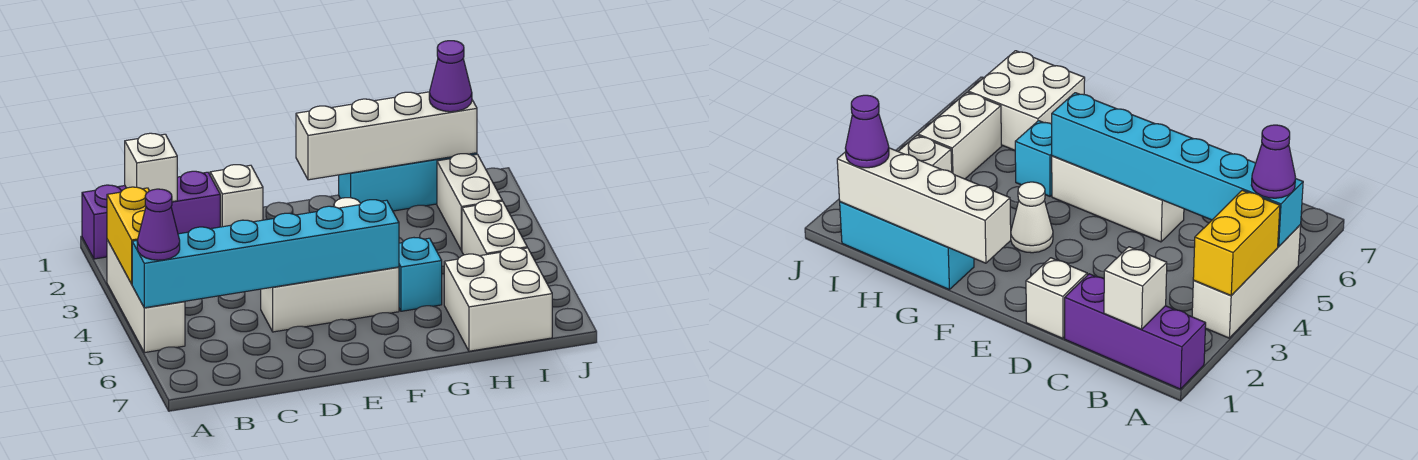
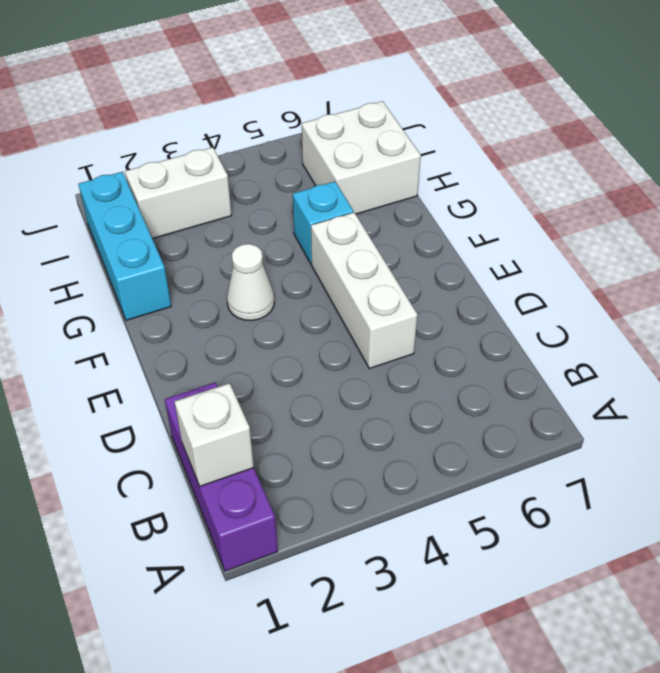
none -> white brick A3:A5 level 1
none -> white brick D1 level 1
none -> white brick I4:I5 level 1

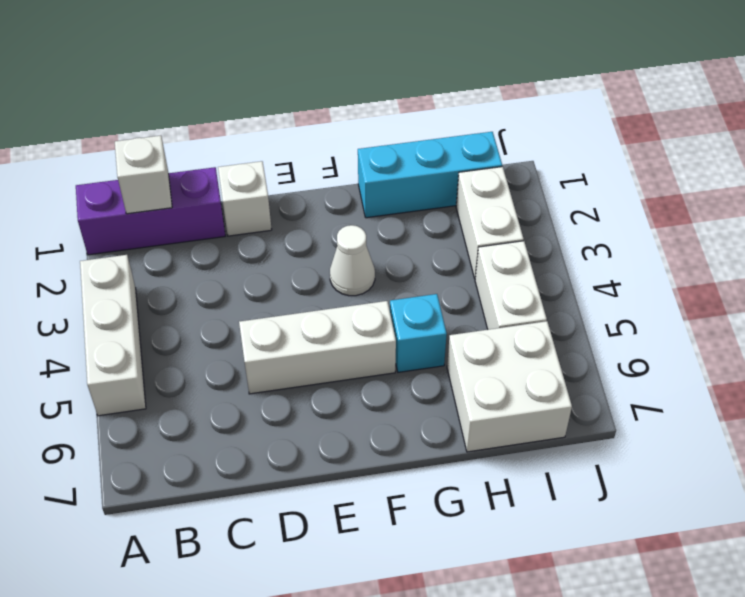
none -> yellow brick A3:A4 level 2
none -> cyan brick A5:F5 level 2
none -> white brick F1:I1 level 2

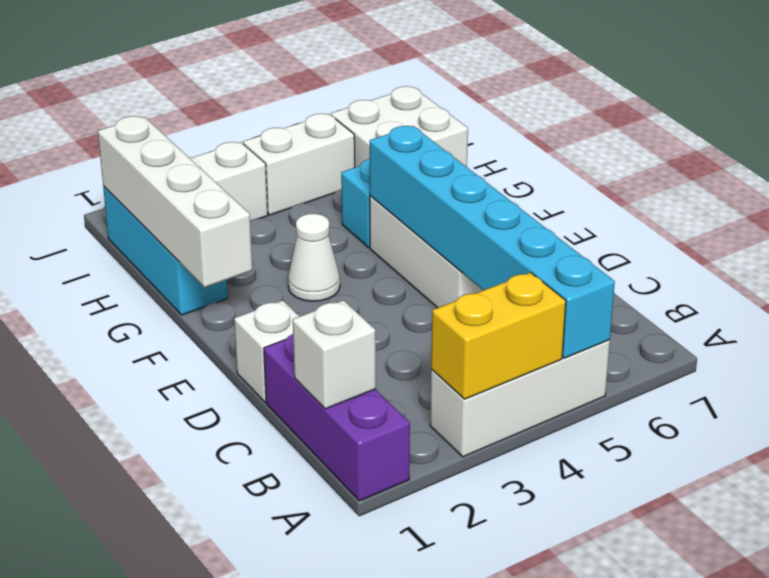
none -> purple cone A5 level 3
none -> purple cone I1 level 3

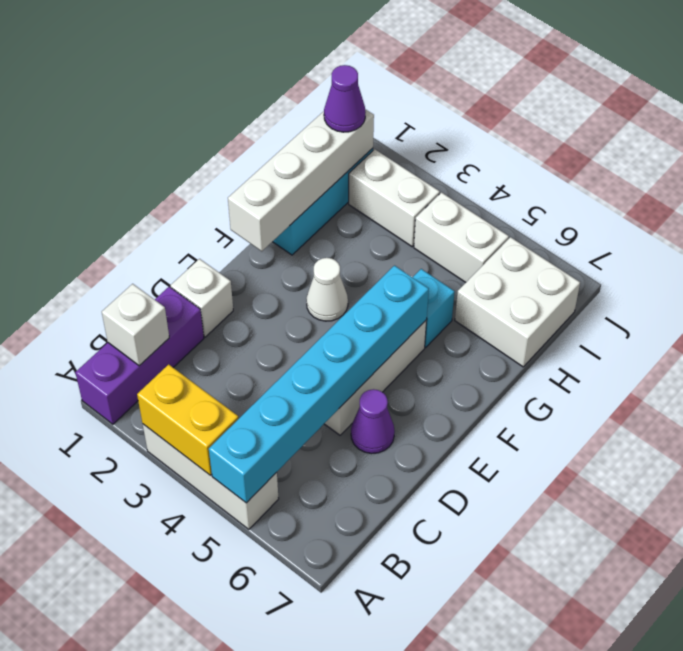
purple cone D6 level 1 -> purple cone A5 level 3

